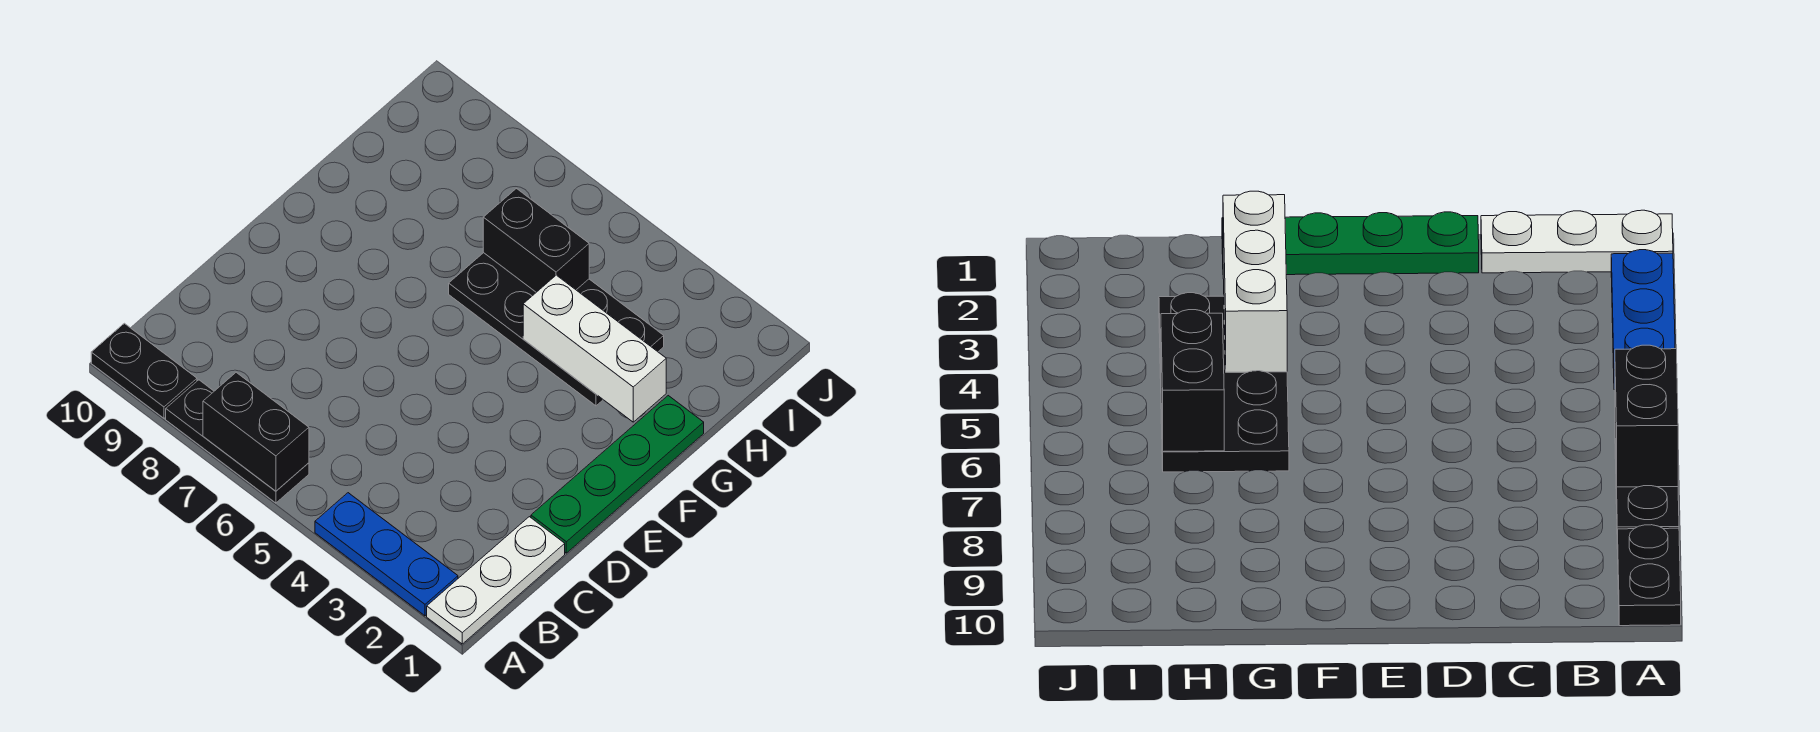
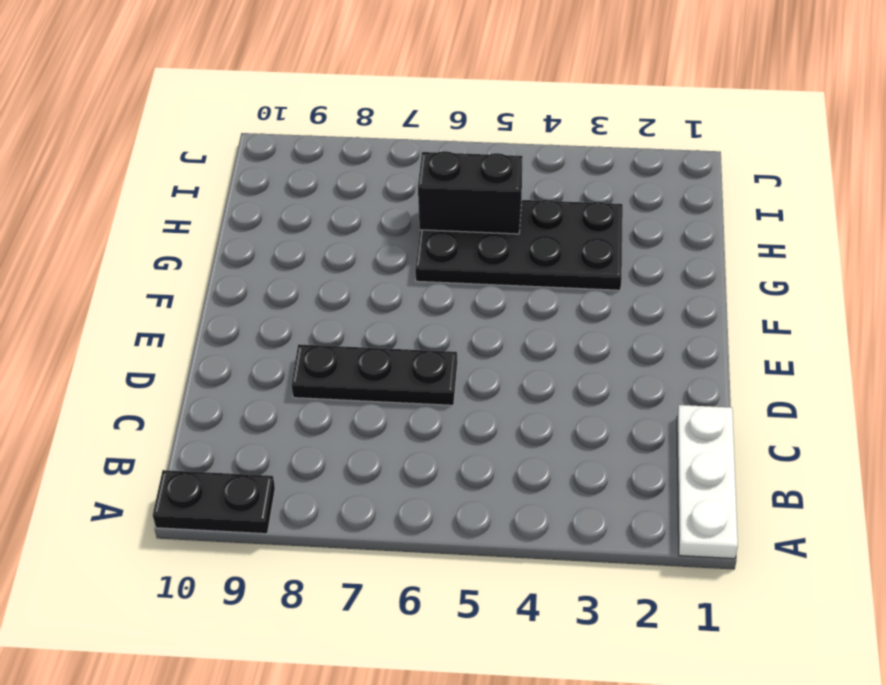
black plate D6:D8 level 1 -> black plate A6:A8 level 1
none -> blue plate A2:A4 level 1
none -> green plate D1:G1 level 1

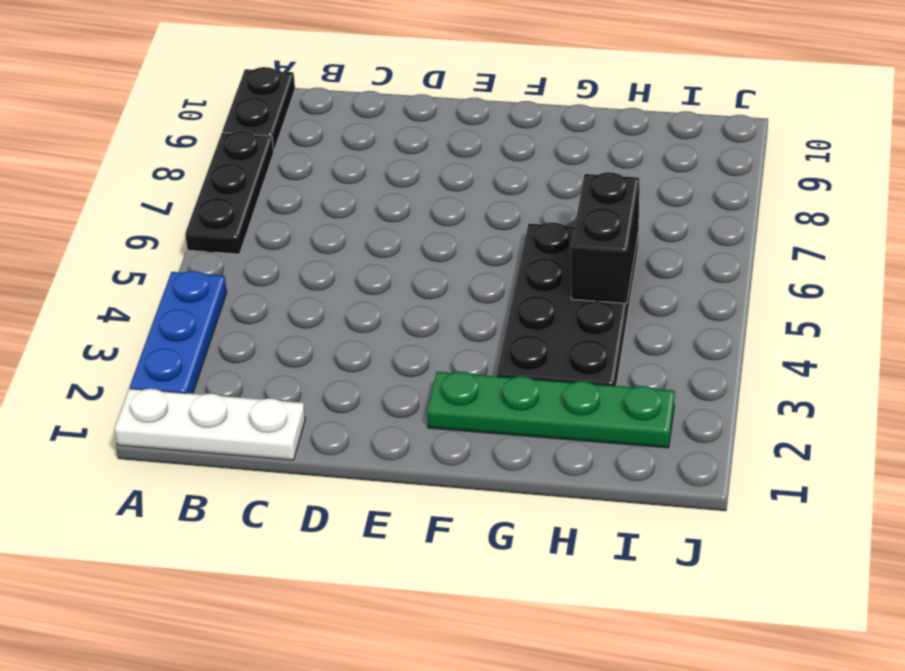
green plate F2:I2 level 1 -> green plate D1:G1 level 1
none -> black brick A6:A7 level 2
none -> white brick G2:G4 level 2

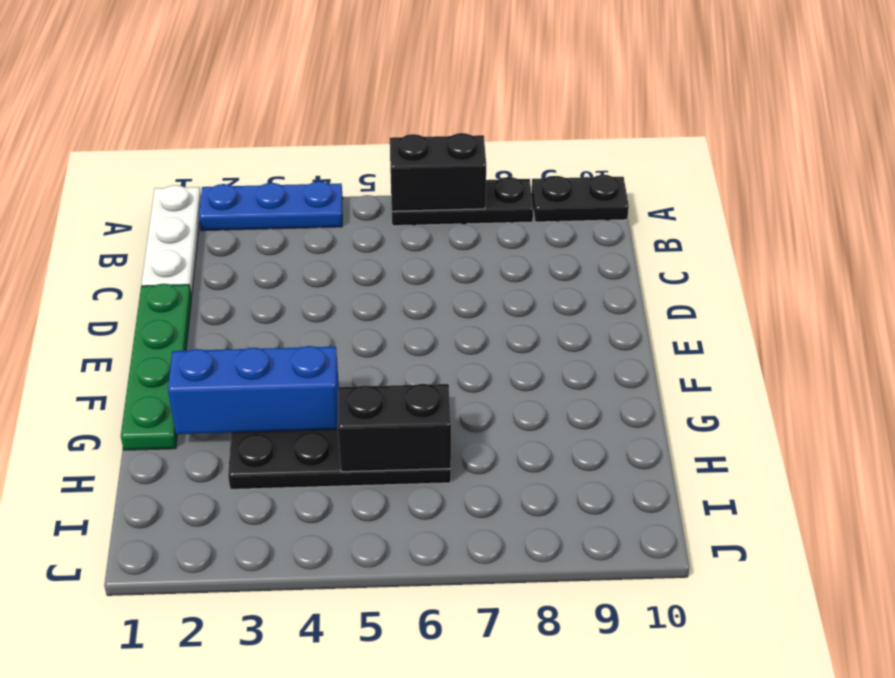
blue brick G2:G4 level 2 -> white brick G2:G4 level 2

